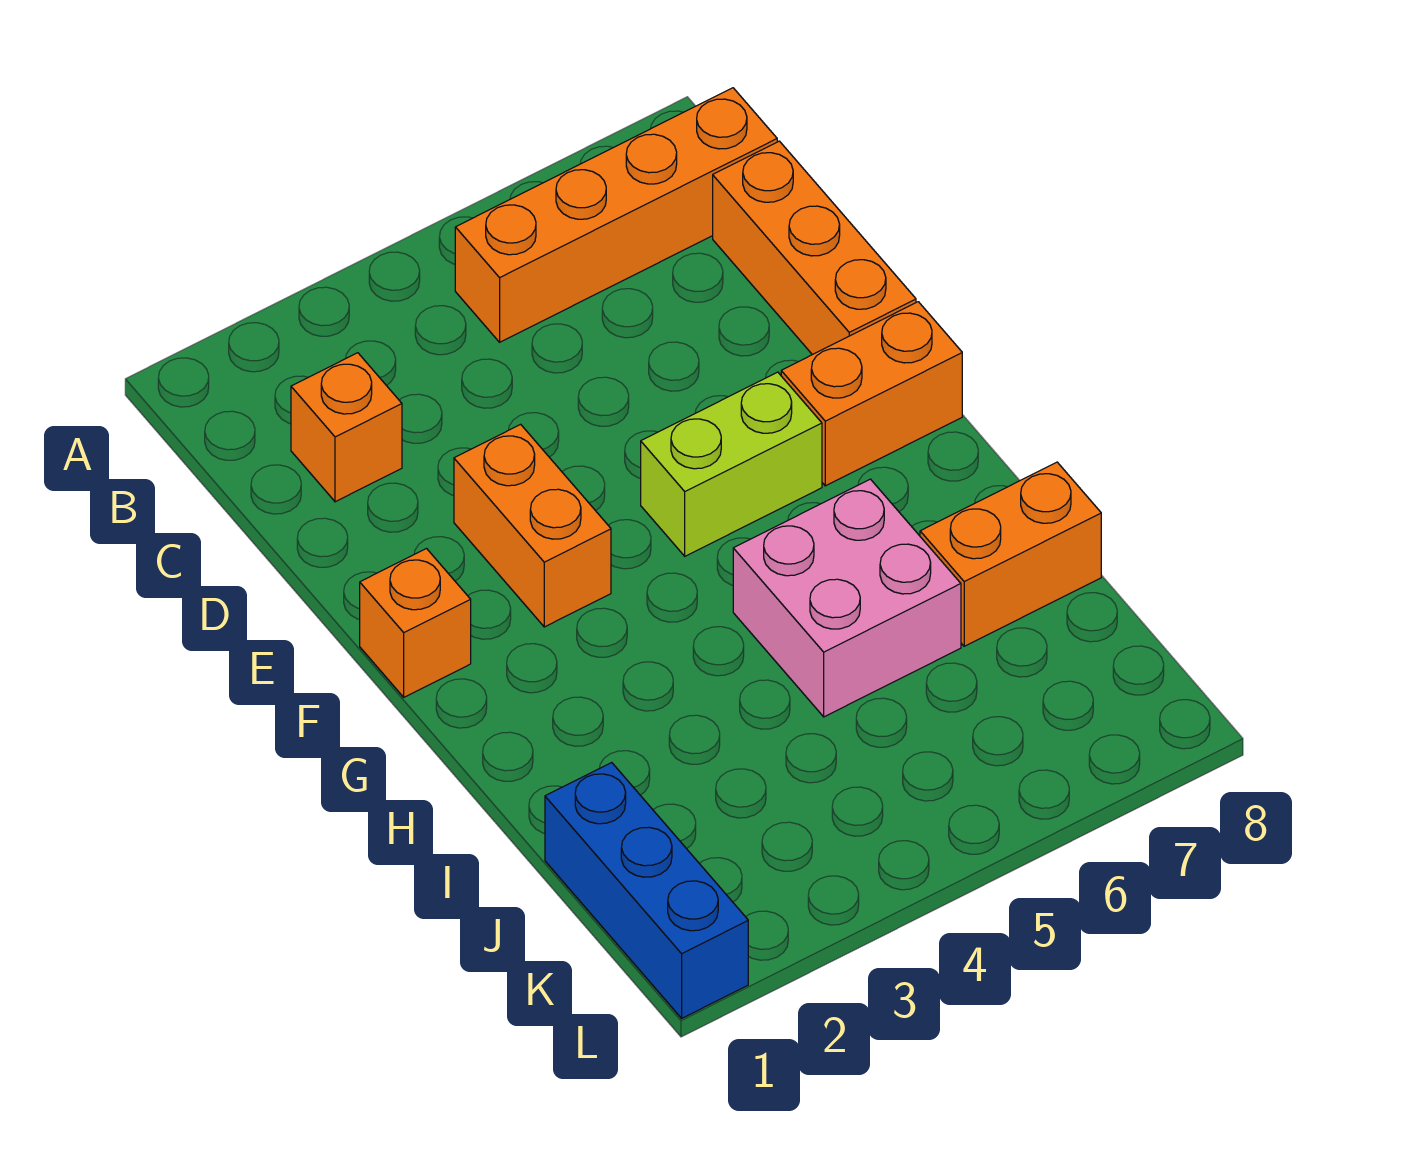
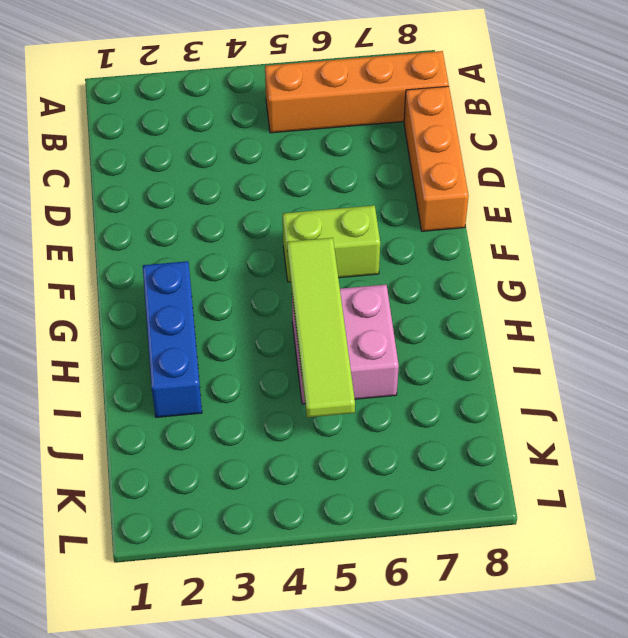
blue brick G2:I2 level 1 -> blue brick J1:L1 level 1
lime tile G5:J5 level 2 -> none
none -> orange brick C2 level 1
none -> orange brick E3:F3 level 1

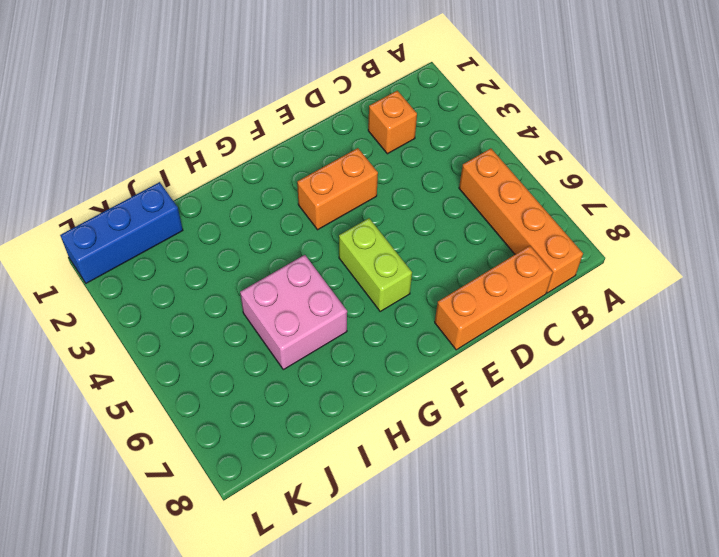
none -> orange brick F1 level 1
none -> orange brick F7:F8 level 1

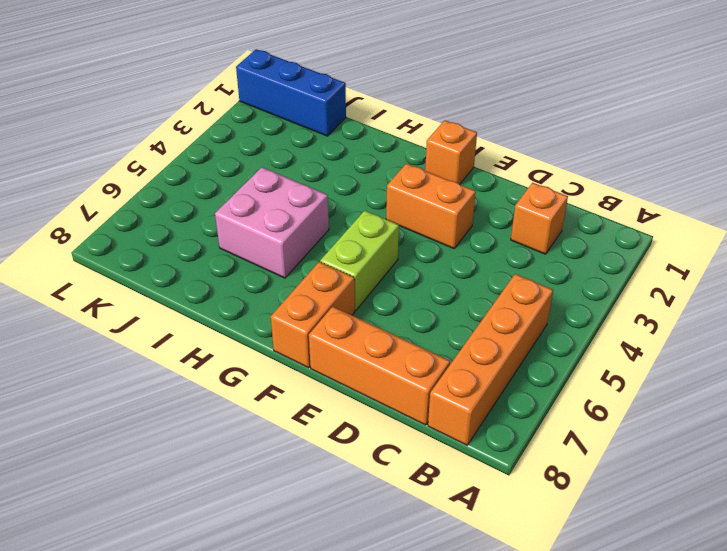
none -> orange brick I7:I8 level 1

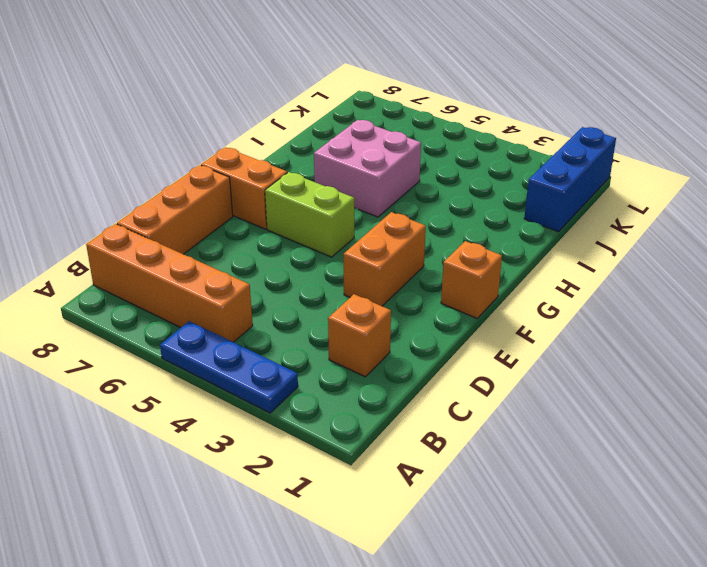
blue plate A3:A5 level 1 -> none
none -> orange brick I7:I8 level 1

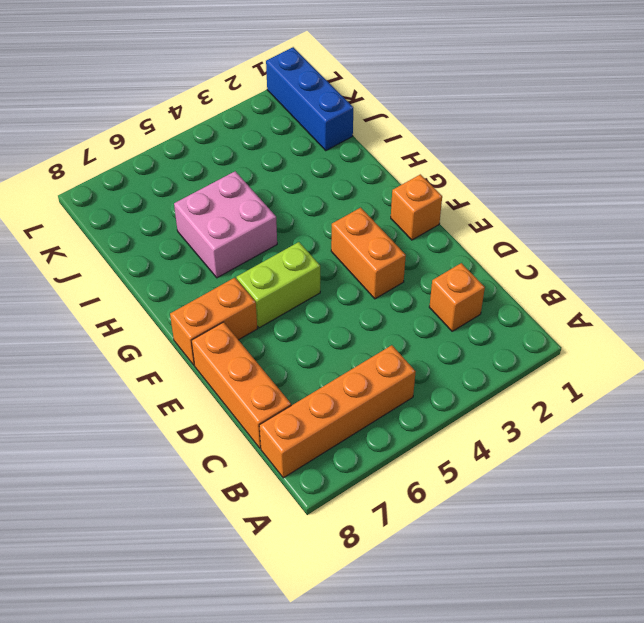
none -> orange brick I7:I8 level 1

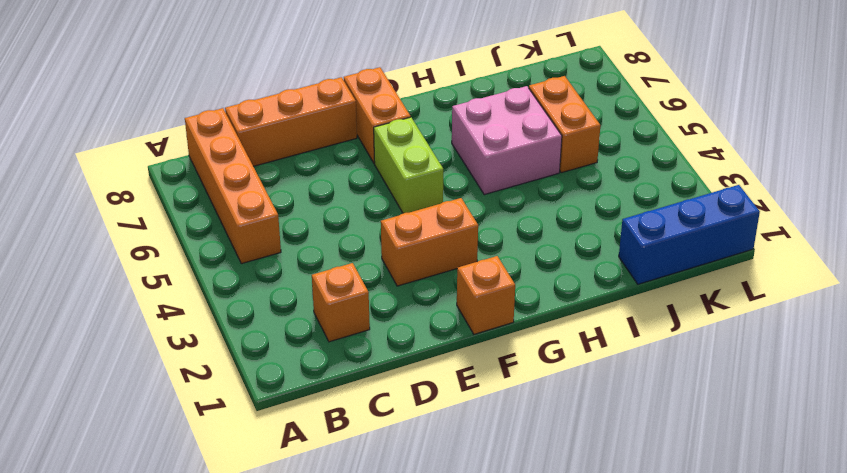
orange brick J5:J6 level 1 -> orange brick I7:I8 level 1

